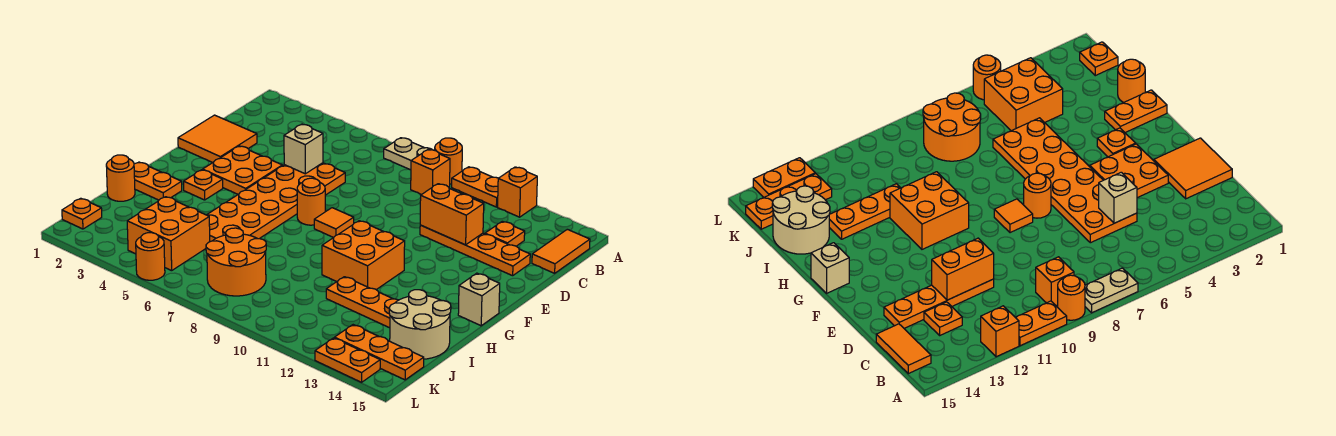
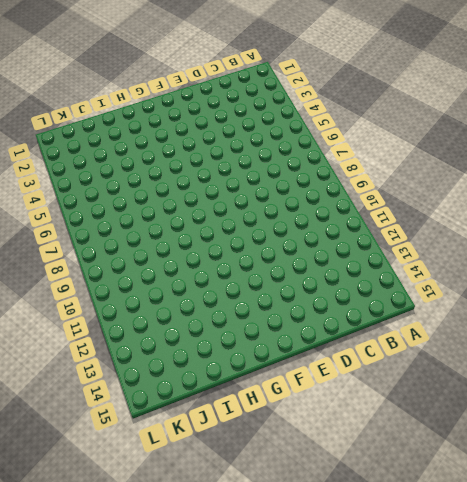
none -> tan plate A7:A8 level 1
none -> orange round brick A9 level 1
none -> orange plate A10:A11 level 1

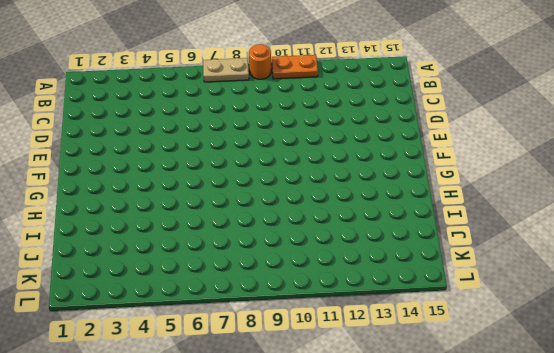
none -> orange brick A12 level 1
none -> orange brick B9 level 1
none -> orange tile B15:C15 level 1

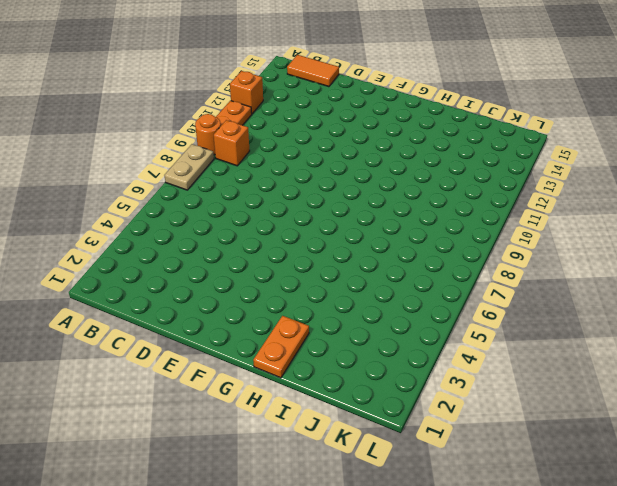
none -> orange plate C13 level 1
none -> orange tile D1:E2 level 1
none -> orange plate D5:I6 level 1

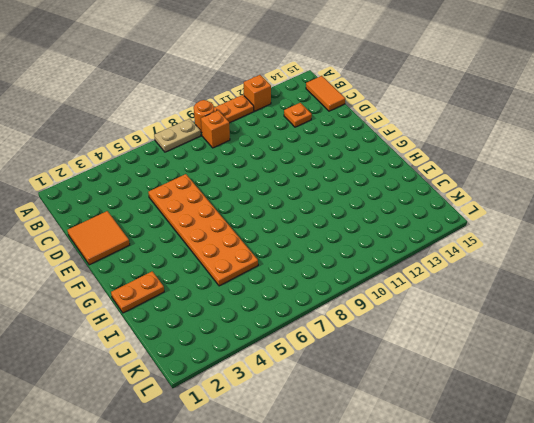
none -> orange plate D11:D14 level 1
none -> orange plate E3:F4 level 1
none -> orange round brick F7 level 1

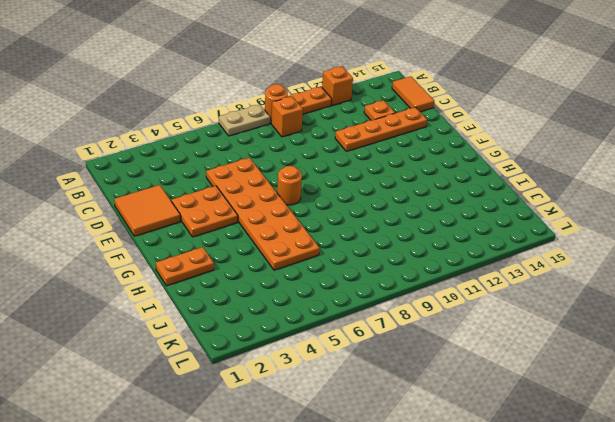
none -> orange tile F8 level 1
none -> orange plate G3 level 1
none -> orange brick G10:H11 level 1

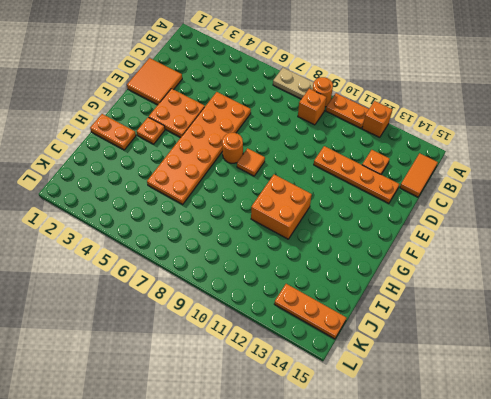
none -> tan brick G15 level 1
none -> orange round brick I1 level 1
none -> orange plate I11:I13 level 1

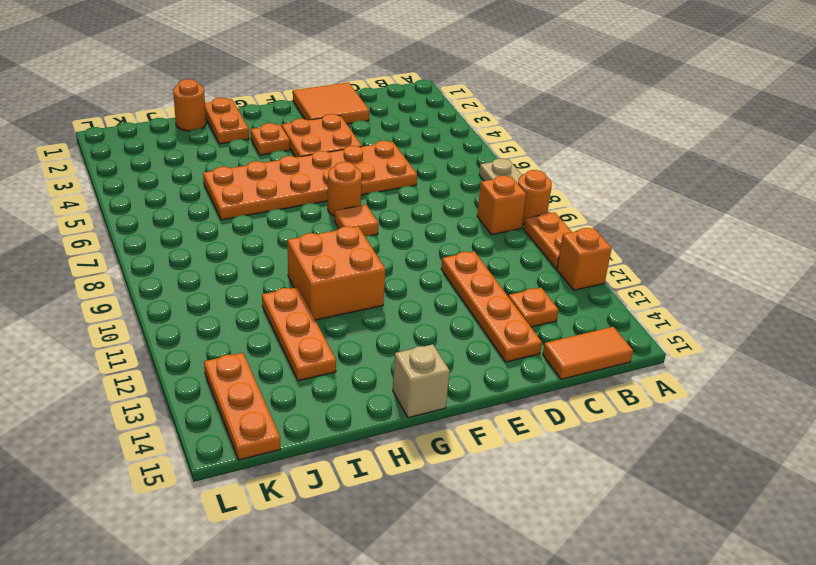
none -> tan round brick I14:J15 level 1
none -> orange brick J4:K5 level 1
none -> orange round brick J7:K8 level 1

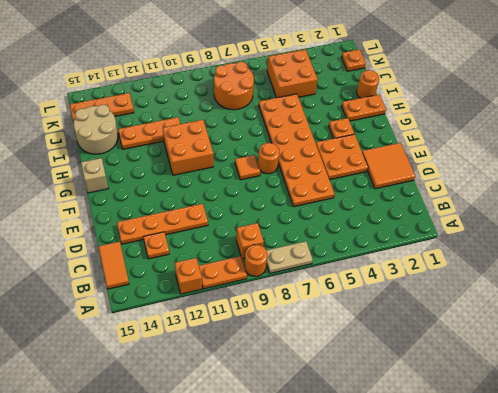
none -> orange round brick L5 level 1
none -> orange plate L13:L14 level 1
none -> tan brick D5 level 2

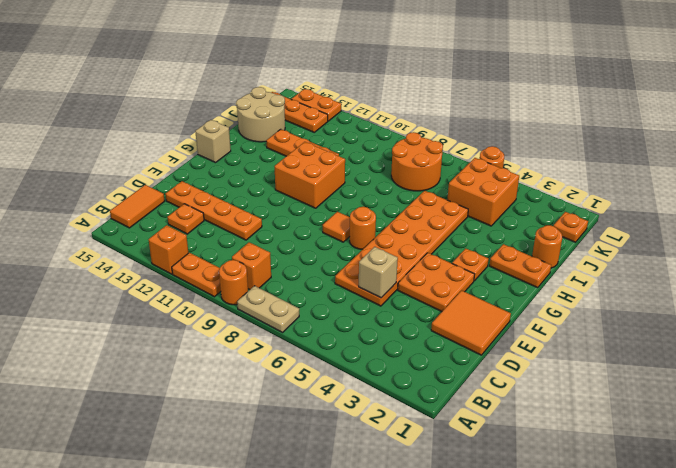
none -> orange brick D11:D12 level 2

